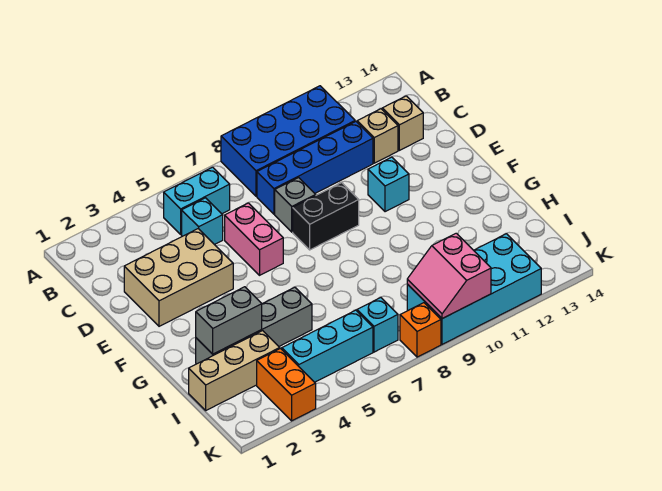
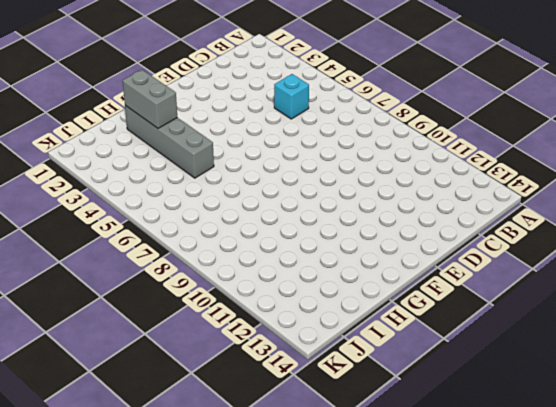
none -> blue brick A8:B11 level 1
none -> cyan brick B5:B6 level 1
none -> blue brick C8:C11 level 1

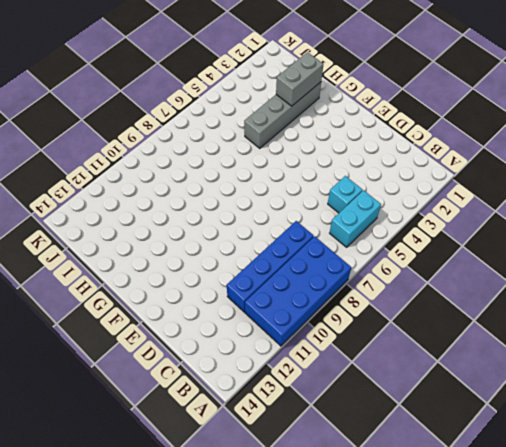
none -> tan brick C12 level 1
none -> tan brick C13 level 1
none -> tan brick D2:E4 level 1

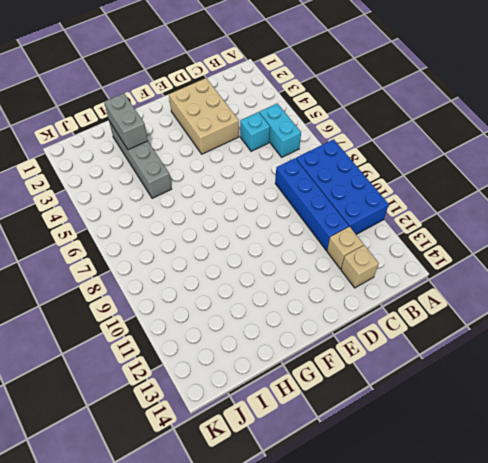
none -> pink brick D6:E6 level 1
none -> grey brick D8 level 1
none -> black brick E8:E9 level 1

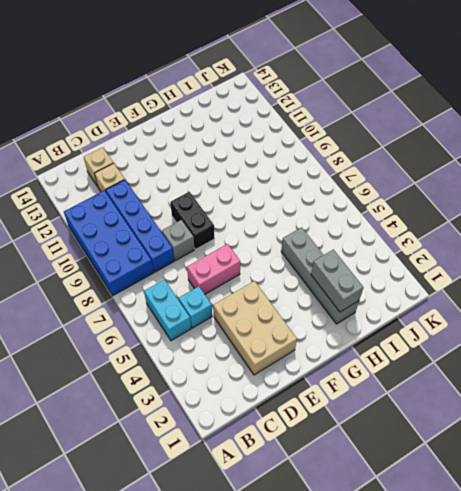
none -> cyan brick E11 level 1
none -> tan brick I1:I3 level 1
none -> orange brick J3:K3 level 1

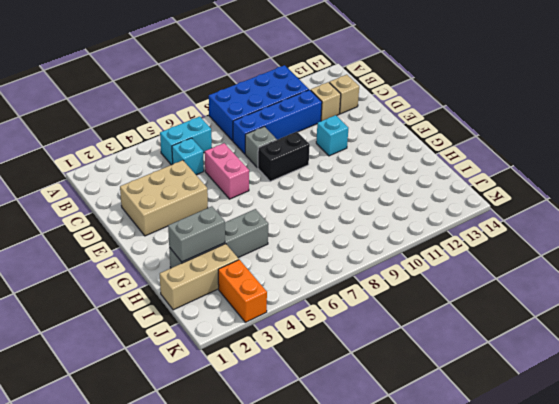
none -> cyan brick J4:J6 level 1
none -> cyan brick J7 level 1
none -> cyan brick J9:K12 level 1

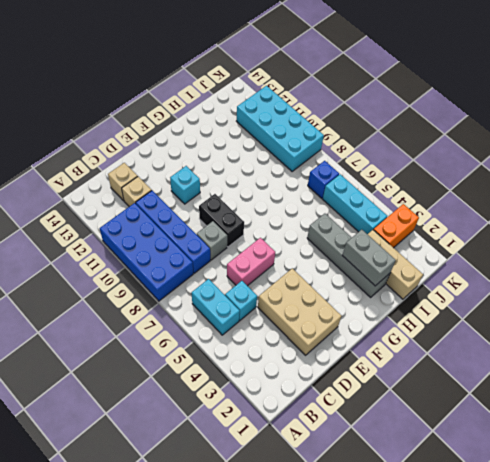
blue brick J7 level 1 -> cyan brick J7 level 1
none -> orange brick K8 level 1
none -> pink slope J9:K10 level 2 top 10

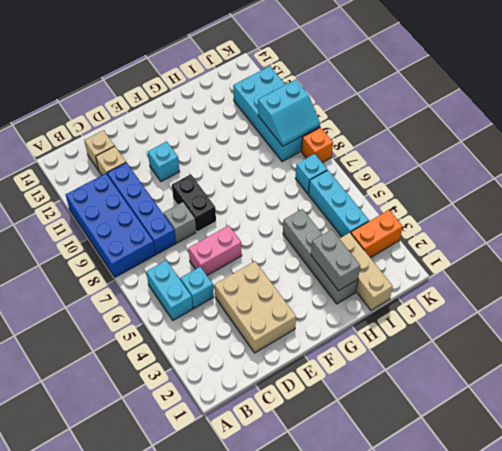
cyan slope J9:K10 level 2 top 10 -> pink slope J9:K10 level 2 top 10

